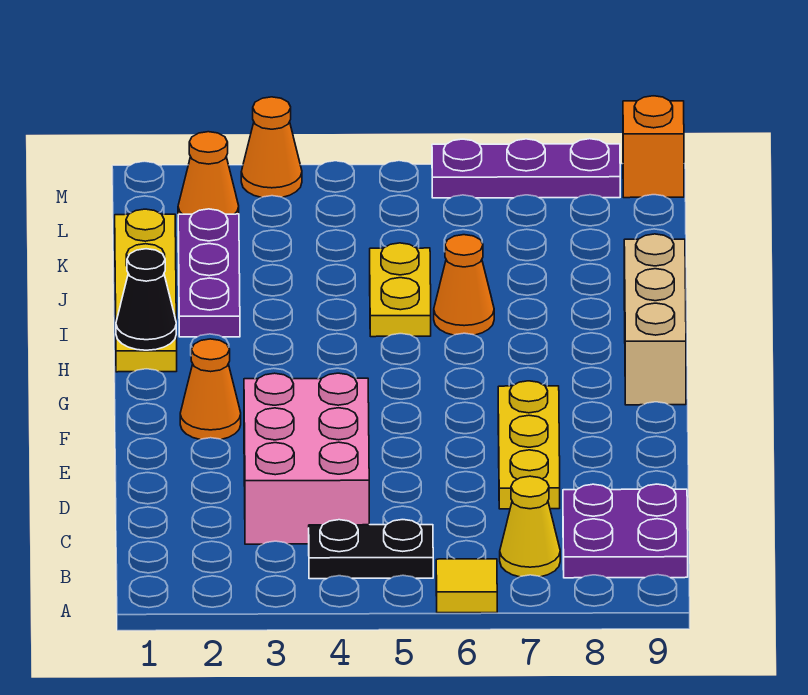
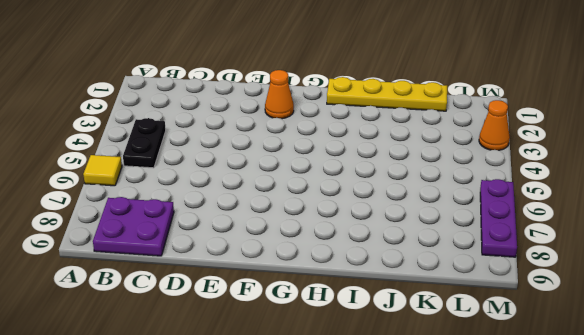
none -> yellow cone B7 level 1
none -> pink brick C3:E4 level 1
none -> yellow plate D7:F7 level 1

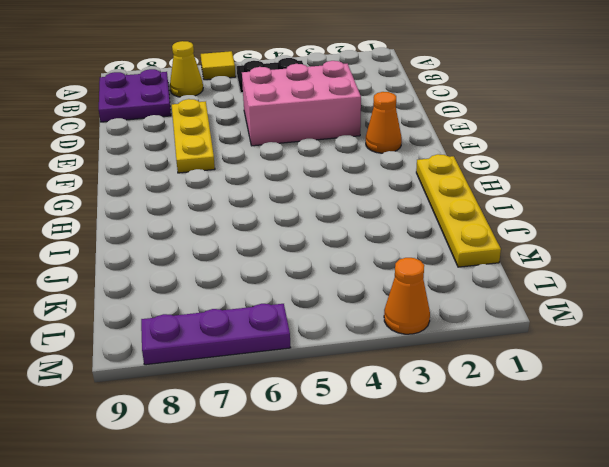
pink brick D3:E5 level 1 -> pink brick C3:E4 level 1
none -> tan brick G9:I9 level 1
none -> purple plate I2:K2 level 1
none -> yellow plate I5:J5 level 1

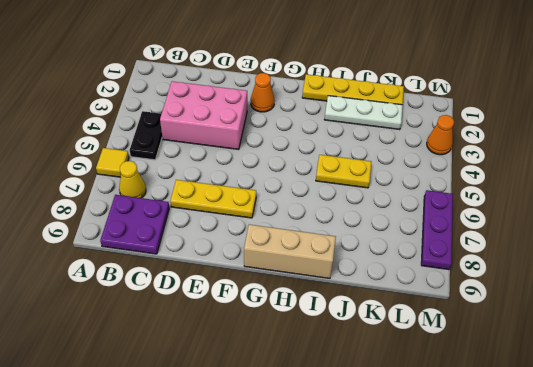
white plate I2:K2 level 1 -> purple plate I2:K2 level 1
none -> orange cone I6 level 1
none -> orange cone L2 level 1
none -> orange brick M9 level 1

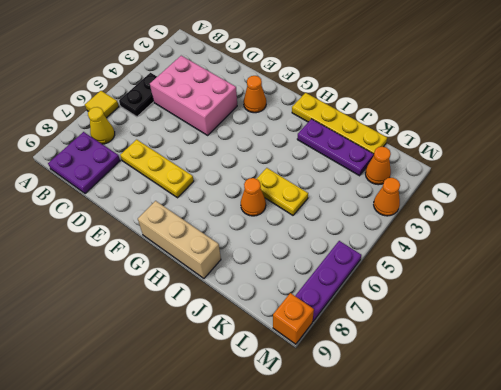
none -> black cone H1 level 2

